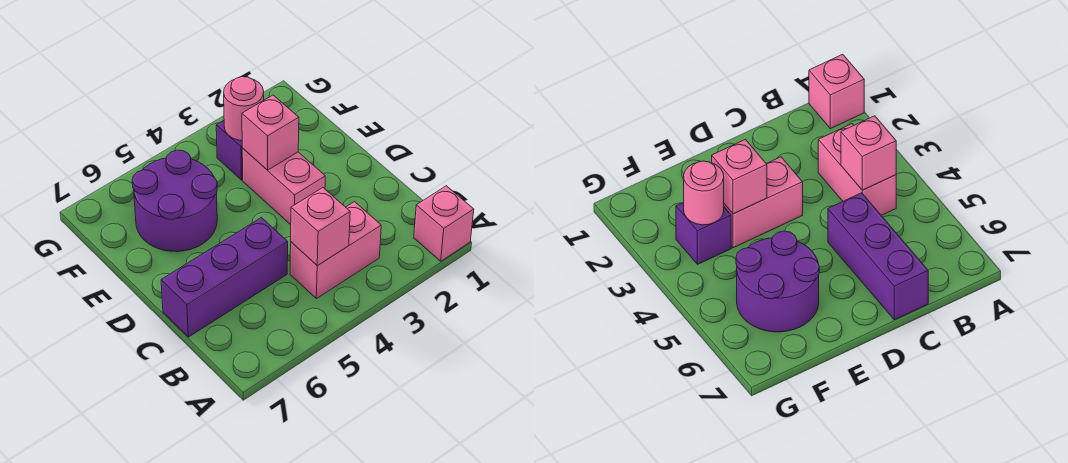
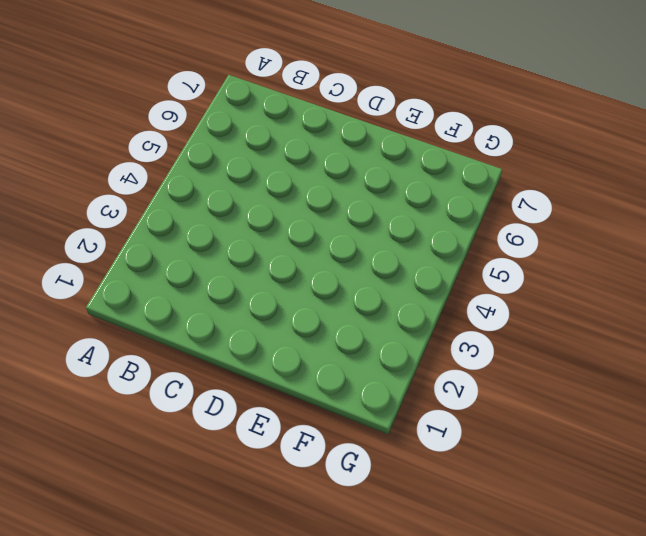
none -> pink brick A1 level 1
none -> pink brick B3:B4 level 1

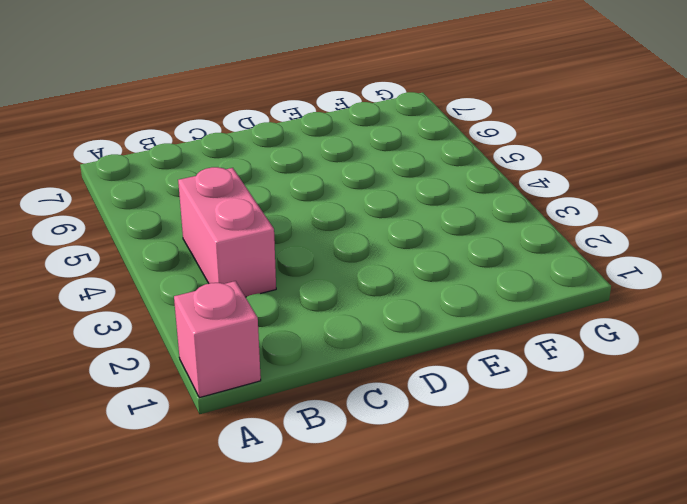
none -> purple brick C5:C7 level 1
none -> pink brick D3:E3 level 1

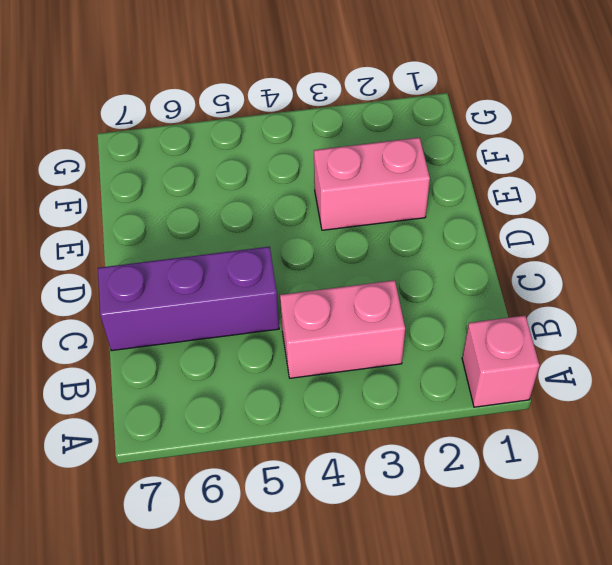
pink brick E2:E3 level 1 -> pink brick D3:E3 level 1
none -> purple round brick E5:F6 level 1
none -> purple brick F3 level 1

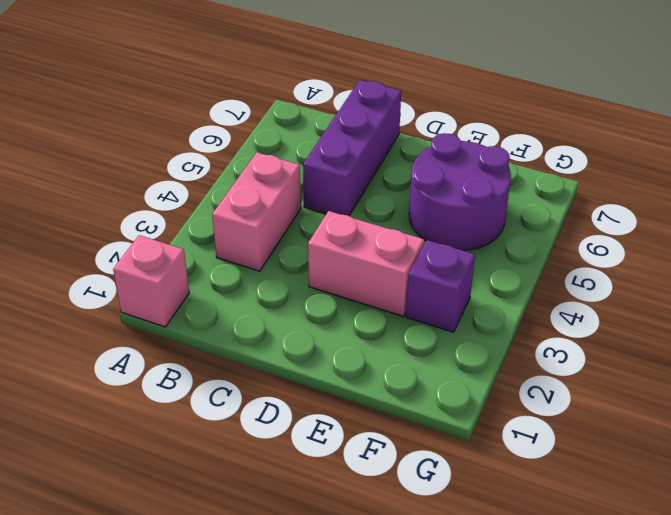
none -> pink brick B4 level 2
none -> pink brick E3 level 2

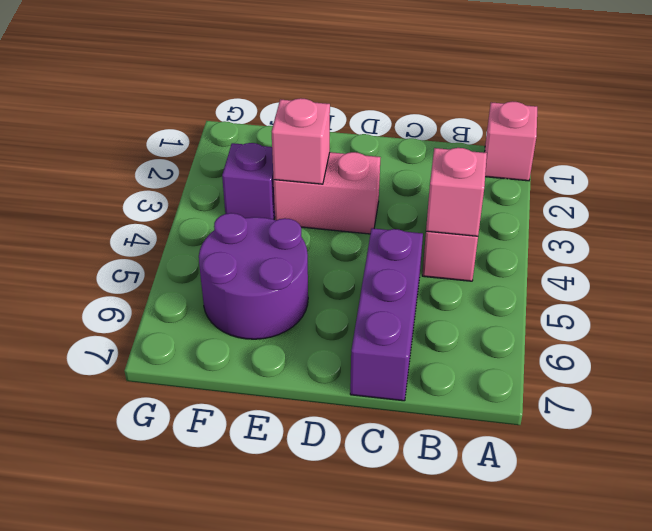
none -> pink round brick F3 level 2

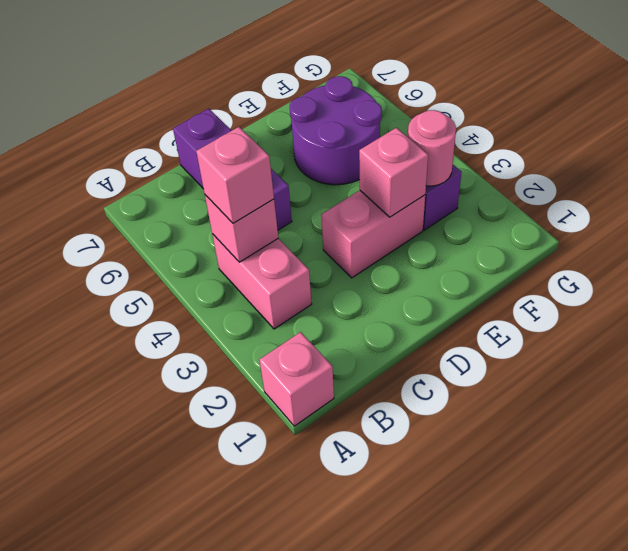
pink brick B4 level 3 -> none

